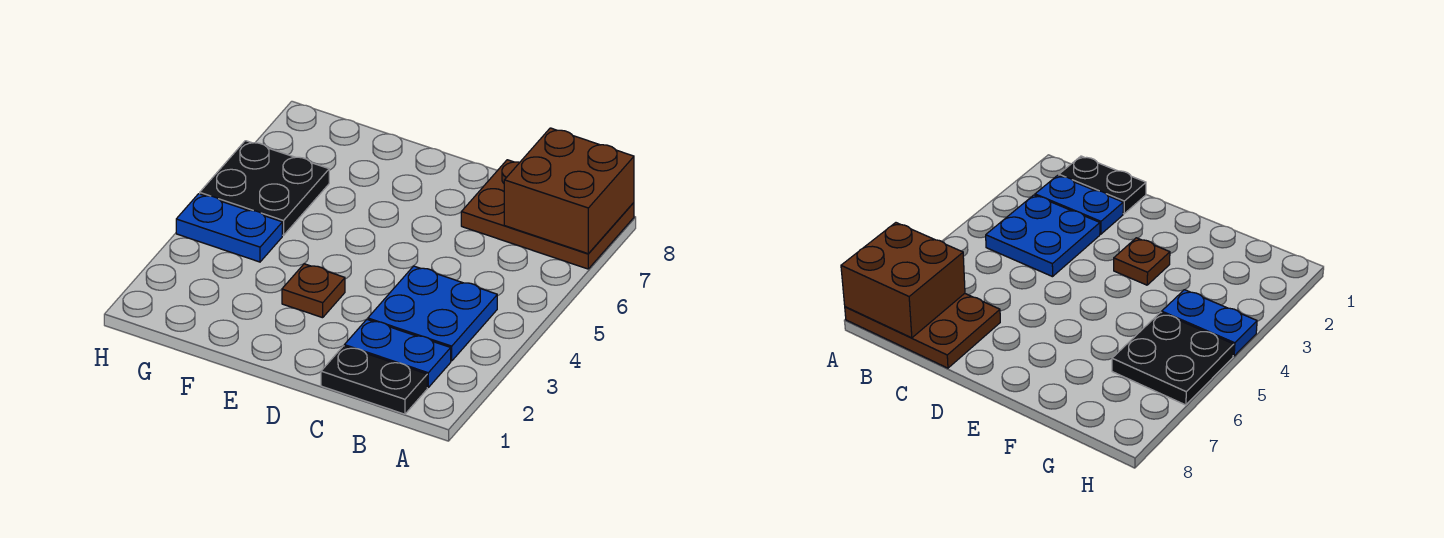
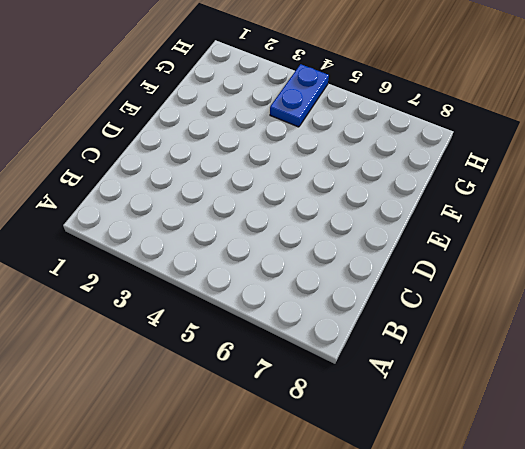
none -> brown plate A7:C8 level 1
none -> black plate B1:C1 level 1

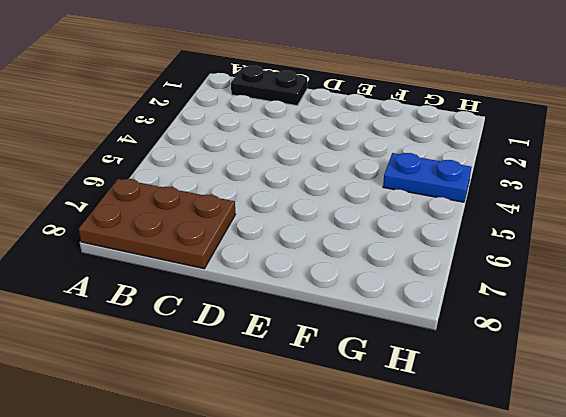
none -> blue plate B2:C2 level 1
none -> blue plate B3:C4 level 1

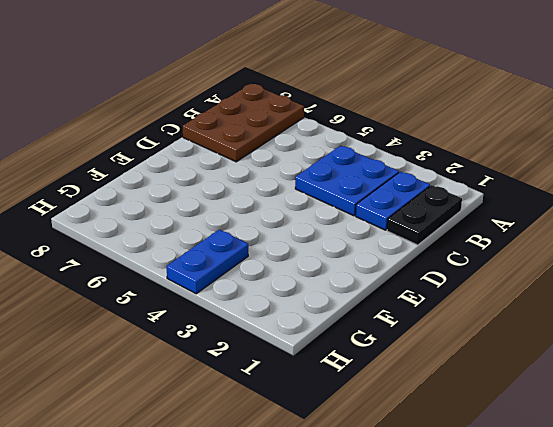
none -> brown plate E3 level 1
none -> black plate G5:H6 level 1

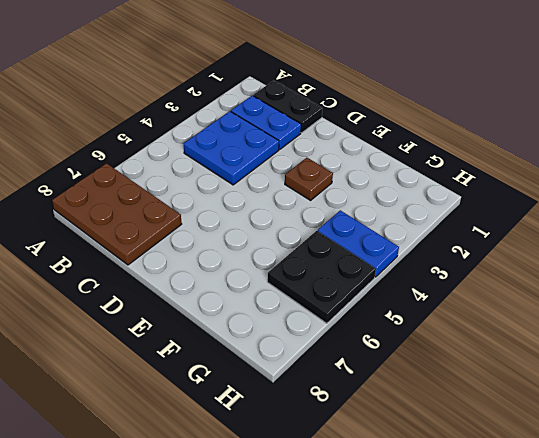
none -> brown brick A7:B8 level 2

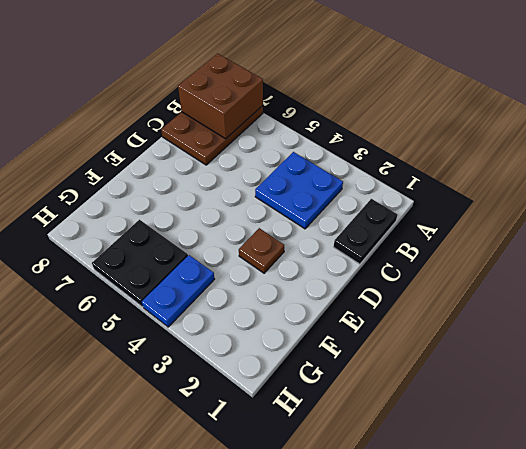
none -> blue plate B2:C2 level 1

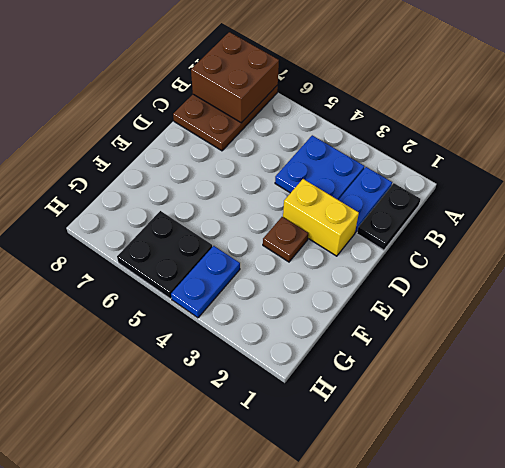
yellow brick D2:D3 level 1 -> none

